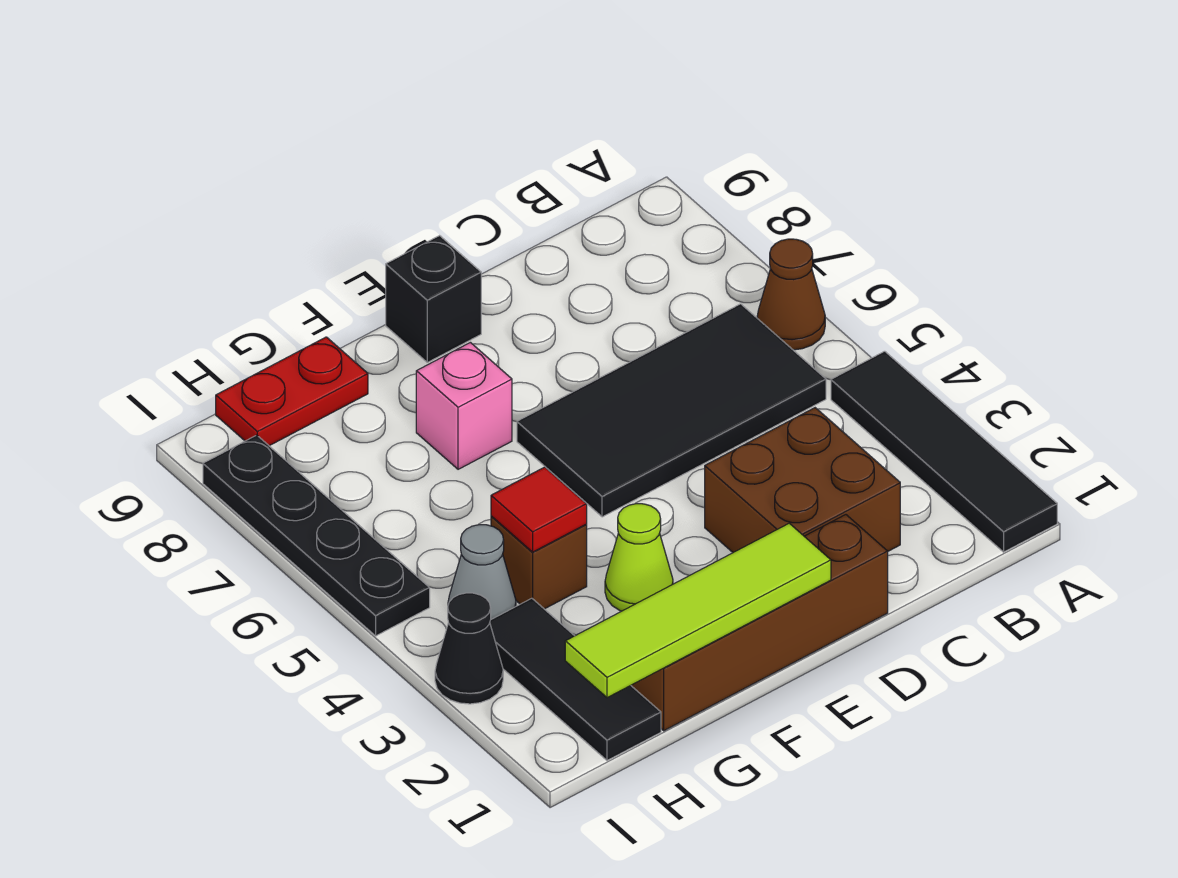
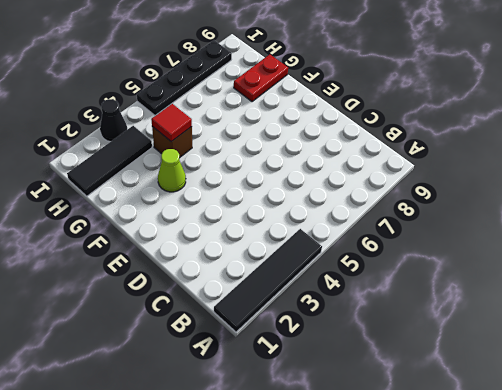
red plate G8:G9 level 1 -> red plate G9:H9 level 1
none -> brown cone A6 level 1
none -> black tile B5:E6 level 1
none -> brown brick C2:D3 level 1

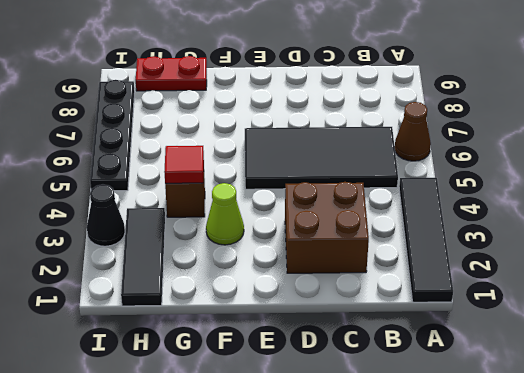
none -> brown brick D1:G1 level 1
none -> black brick E9 level 1
none -> pink brick F7 level 1

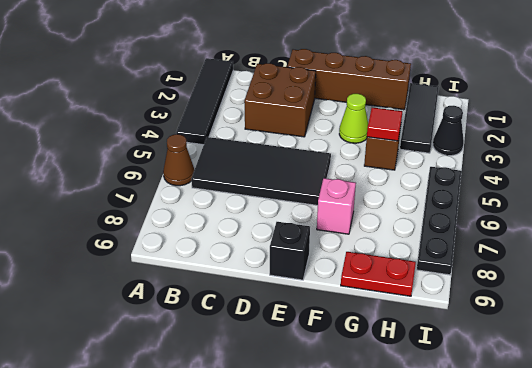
none -> grey cone H4 level 1
none -> lime tile E1:H1 level 2

